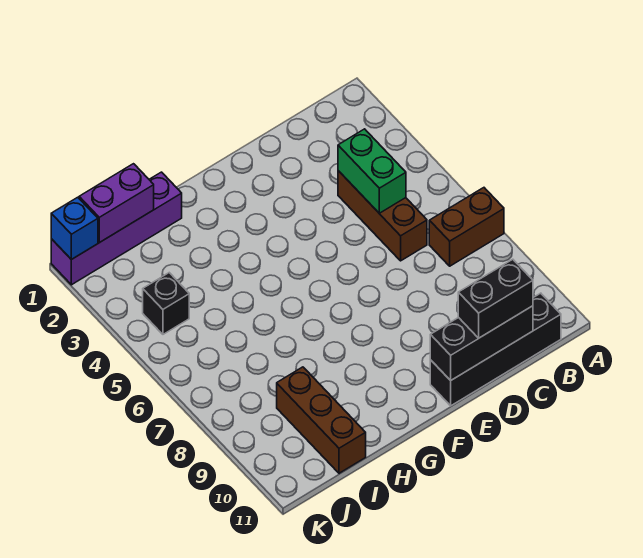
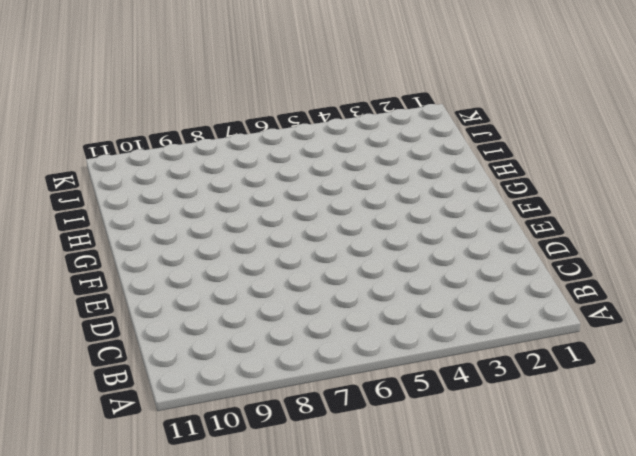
none -> brown brick A7:B7 level 1
none -> black brick B11:E11 level 1

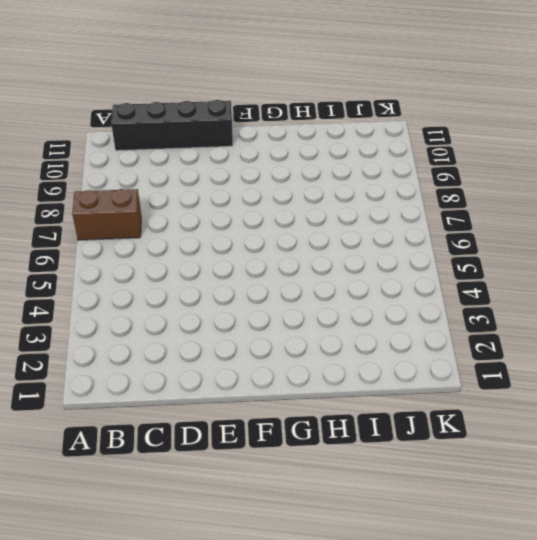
none -> brown brick C4:C6 level 1
none -> purple brick H1:K1 level 1

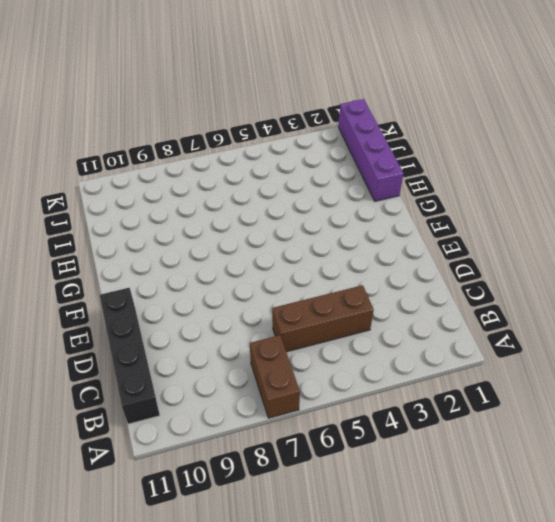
none -> brown brick I9:I11 level 1
none -> black brick J4 level 1

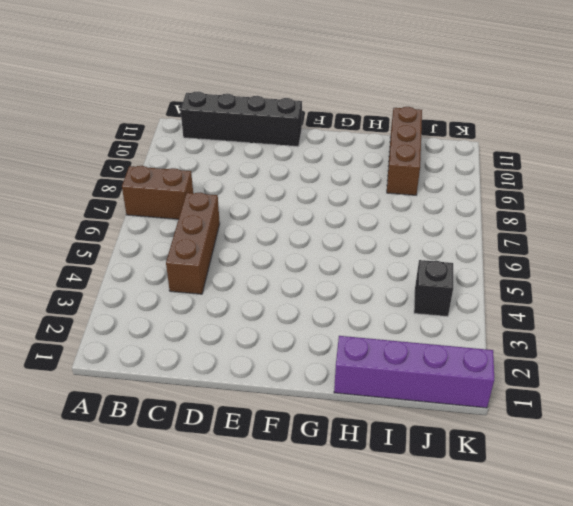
none -> green brick C4:C5 level 2
none -> black brick C11:E11 level 2

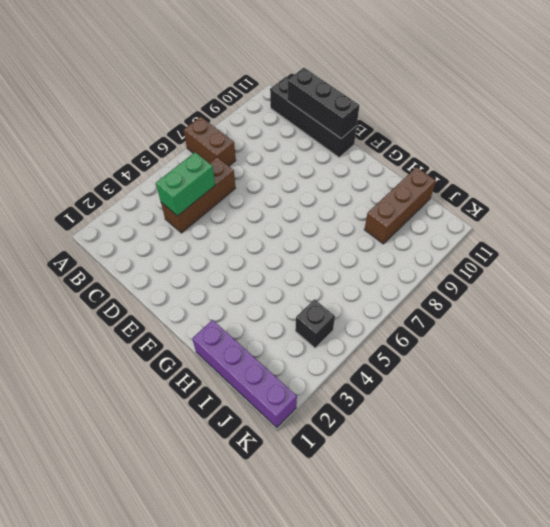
none -> purple brick I1:J1 level 2
none -> blue brick K1 level 2

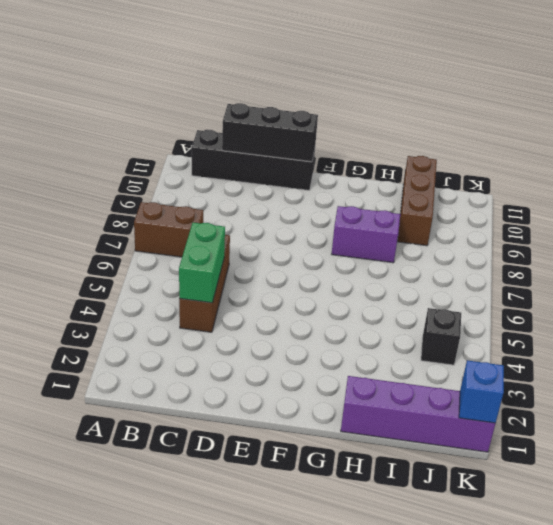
purple brick G8:H8 level 1 -> purple brick I1:J1 level 2
none -> black brick C11:D11 level 3

